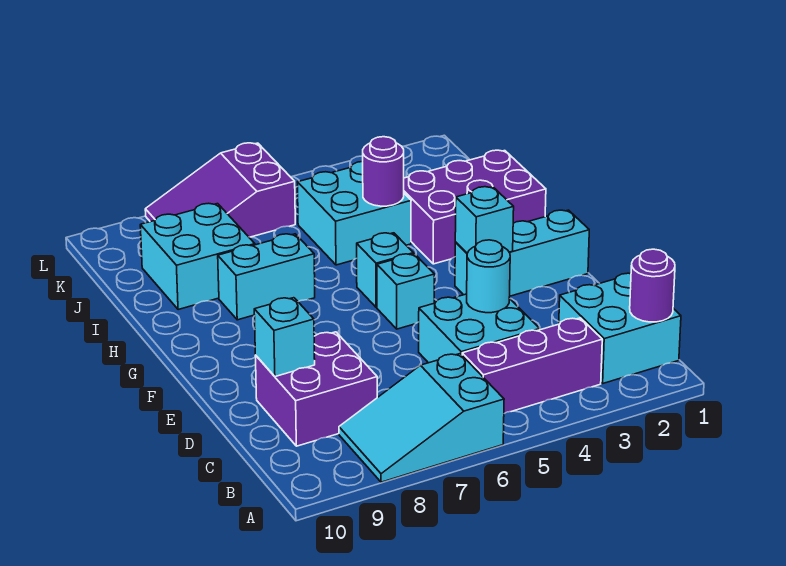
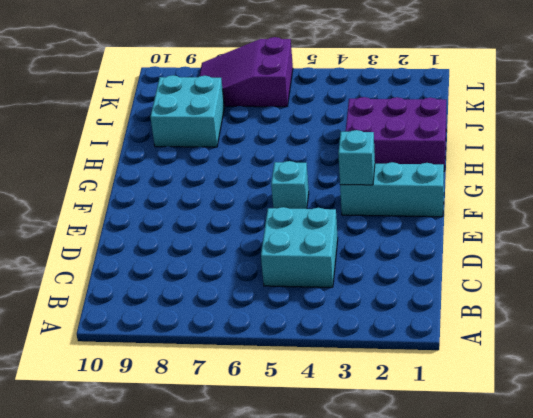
none -> cyan slope A6:B8 level 1 top 6
none -> cyan brick B1:C2 level 1
none -> purple brick B3:B5 level 1

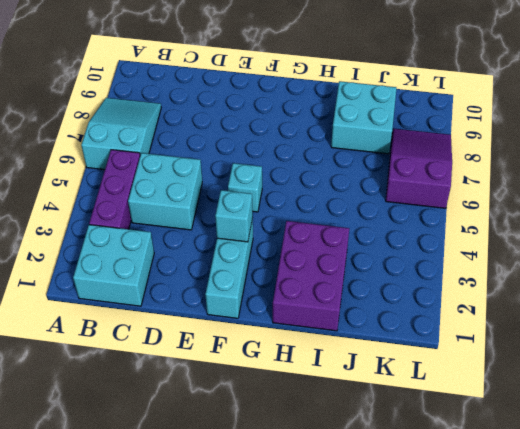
none -> purple brick C8:D9 level 1
none -> cyan brick G5 level 1
none -> cyan brick H7:H8 level 1

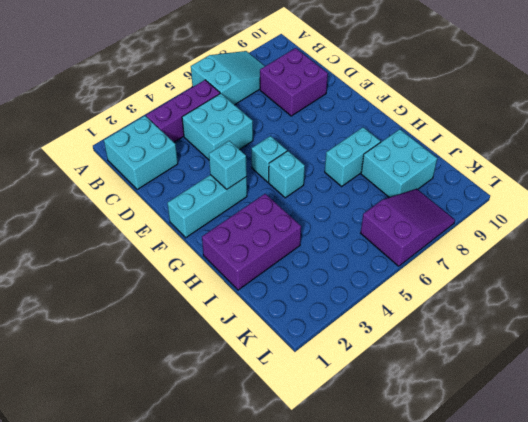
none -> cyan brick I4:J5 level 1
none -> purple round brick B1 level 2
none -> cyan round brick D4 level 2

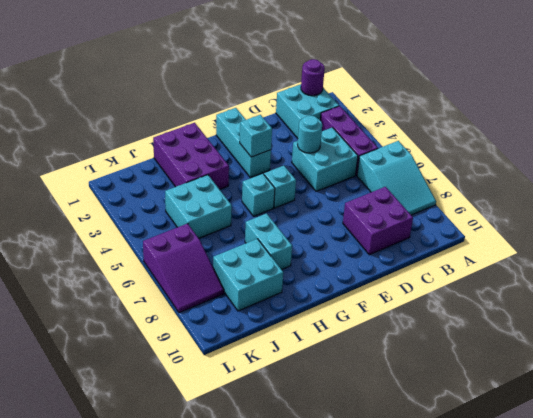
none -> cyan brick D9 level 2
none -> purple round brick I4 level 2

